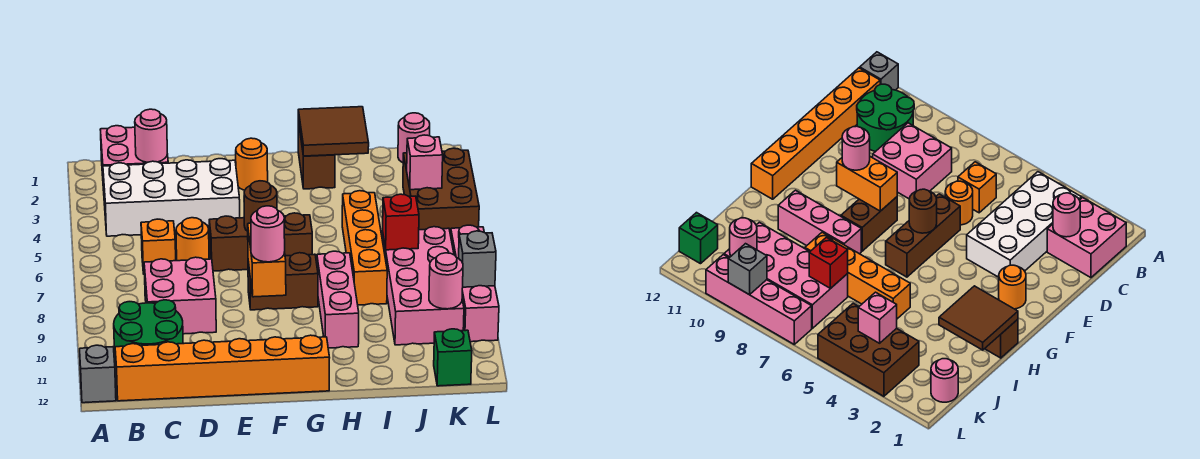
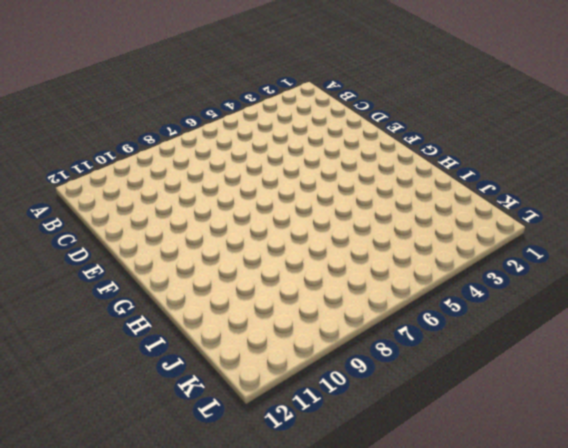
none -> grey brick A12 level 1
none -> pink brick B1:C2 level 1
none -> white brick B3:E4 level 1

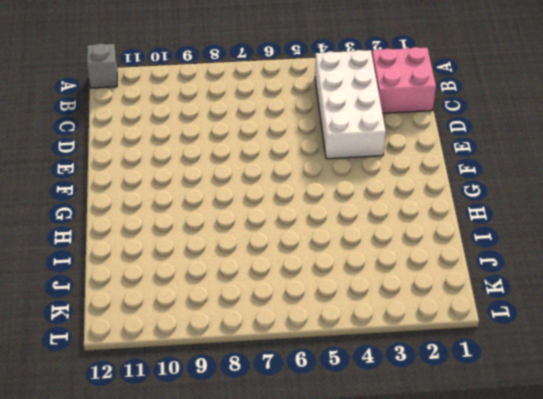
none -> green round brick B10:C11 level 1
none -> orange brick B12:G12 level 1
none -> orange brick C6 level 1

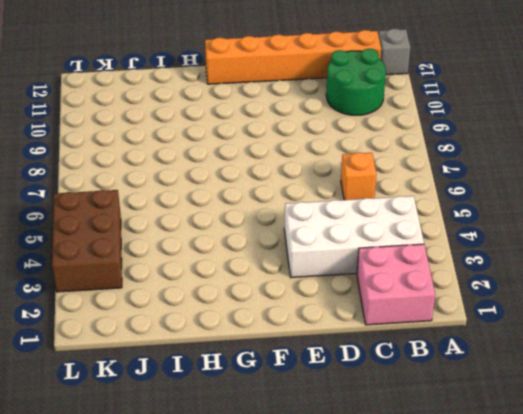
none -> pink brick C8:D9 level 1
none -> orange round brick D6 level 1
none -> brown brick E6:G6 level 1

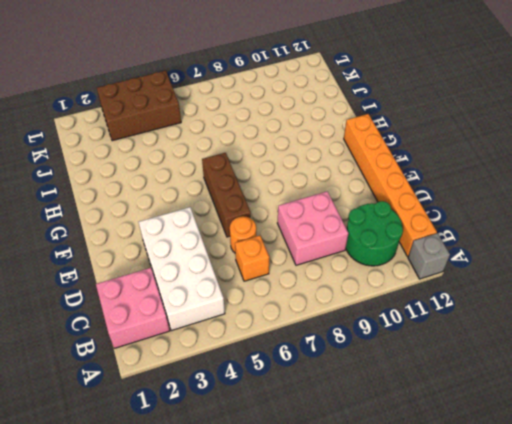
none -> orange round brick F2 level 1
none -> brown brick F8:G8 level 1
none -> brown brick H1:H2 level 1

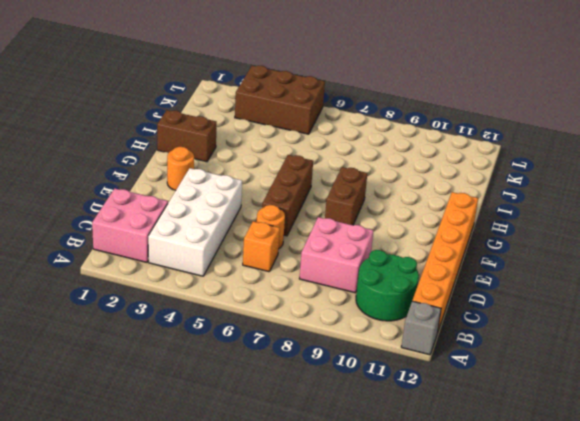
none -> pink brick H8:H10 level 1
none -> orange brick I5:I8 level 1
none -> pink brick J7:K10 level 1

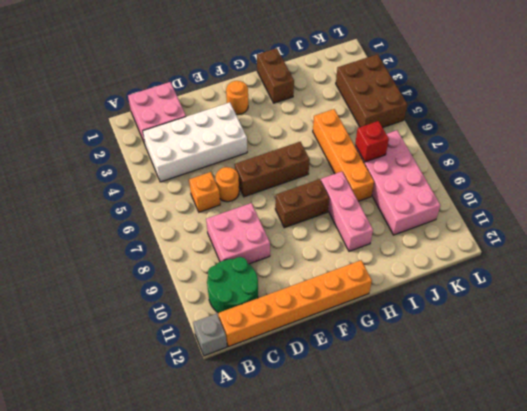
none -> pink round brick K1 level 1
none -> green brick K12 level 1
none -> pink brick L7:L10 level 1

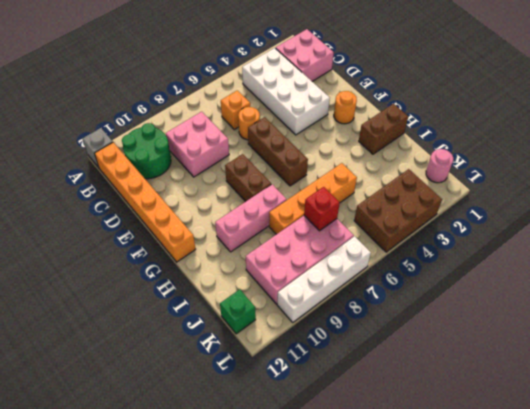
white brick L7:L10 level 1 -> pink brick L7:L10 level 1
none -> pink round brick C2 level 2
none -> brown round brick F6 level 2
none -> orange brick F8:F9 level 2

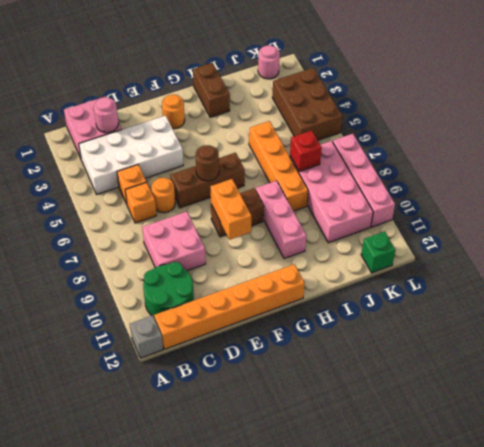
orange brick C5 level 1 -> none
none -> brown tile H1:I2 level 2
none -> pink brick K4 level 2
none -> pink round brick K10 level 2

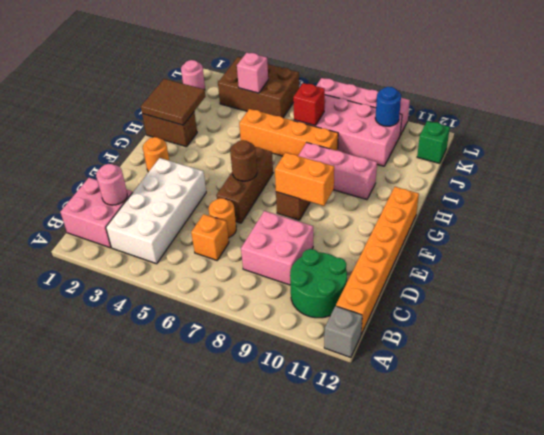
blue round brick K10 level 2 -> pink round brick K10 level 2
none -> grey brick L9 level 2
none -> pink round brick F9 level 3

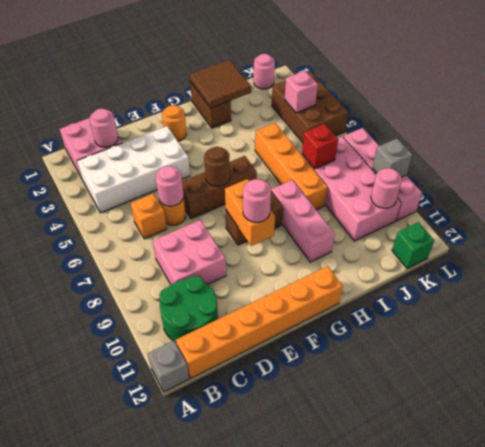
pink round brick D6 level 2 -> none

